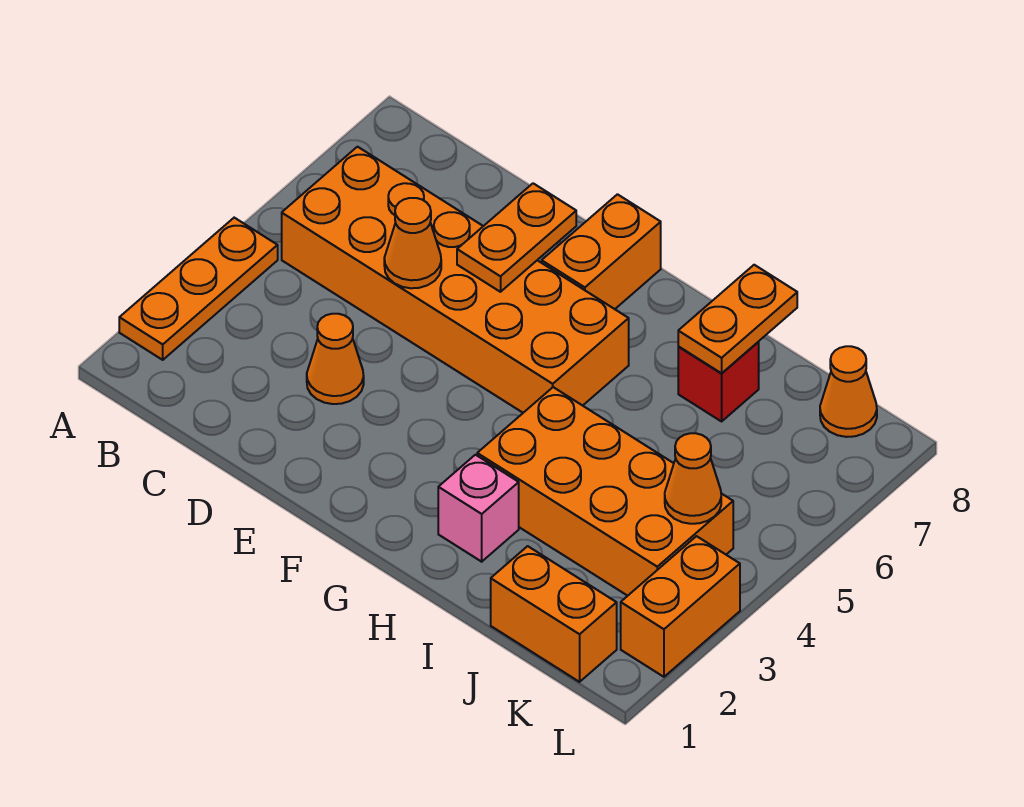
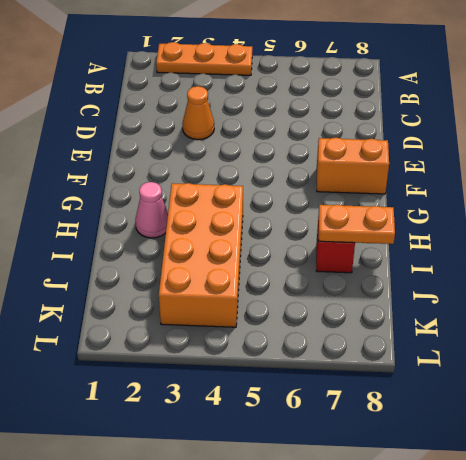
pink cone H2 level 1 -> pink brick H2 level 1
none -> orange brick B5:G6 level 1
none -> orange brick J1:K1 level 1
none -> orange cone K8 level 1

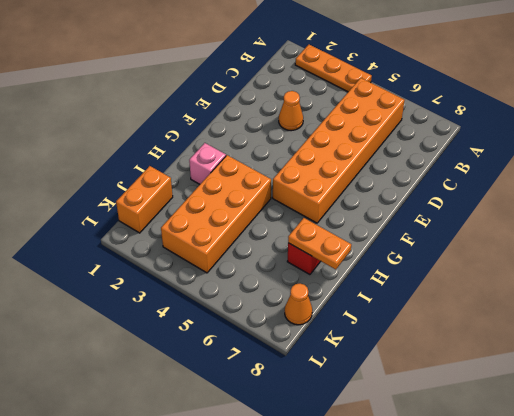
none -> orange brick F7:F8 level 1
none -> orange brick L2:L3 level 1
none -> orange cone D5 level 2

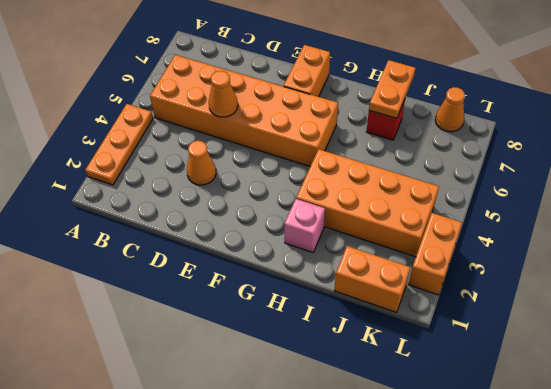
none -> orange plate E6:E7 level 2
none -> orange cone K4 level 2

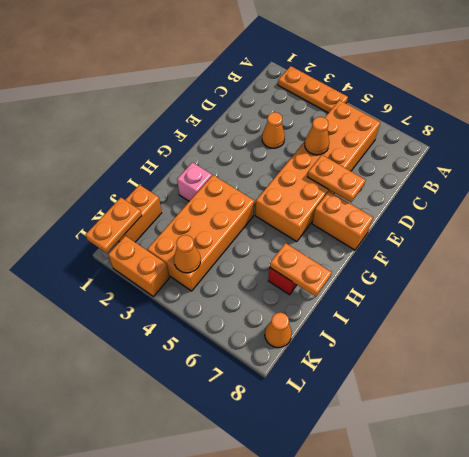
orange plate K1:L1 level 2 -> none

